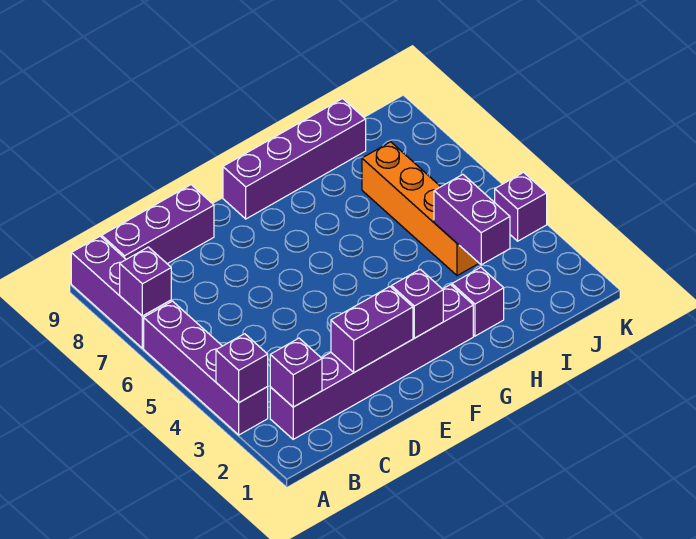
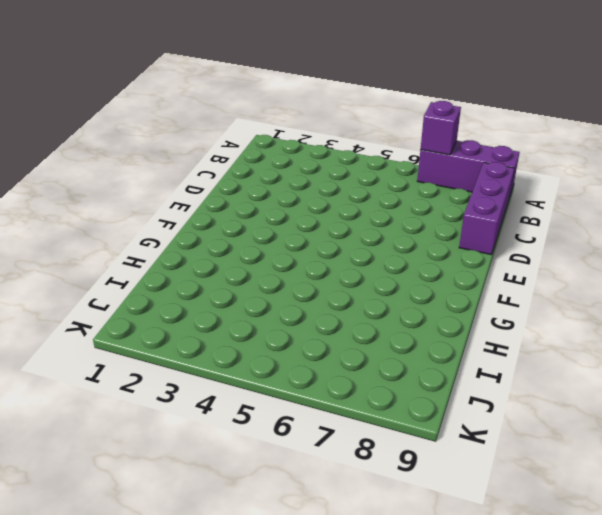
none -> purple brick A3:A6 level 1
none -> purple brick B2:G2 level 1
none -> purple brick F9:I9 level 1

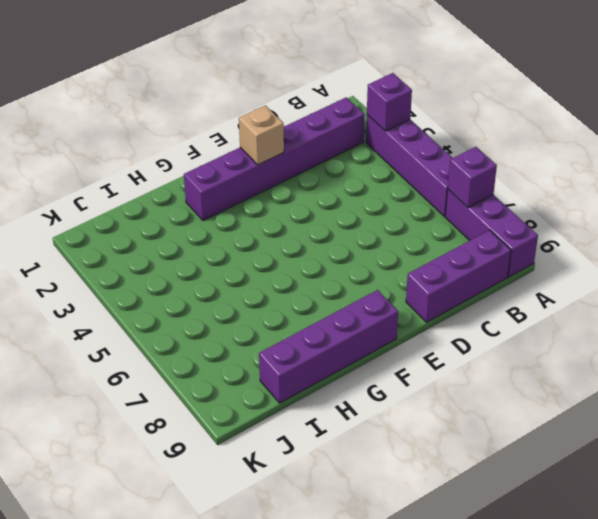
tan brick E2 level 2 -> purple brick D2:E2 level 2
none -> purple brick H2 level 1
none -> orange brick I4:I7 level 1
none -> purple brick K4 level 1

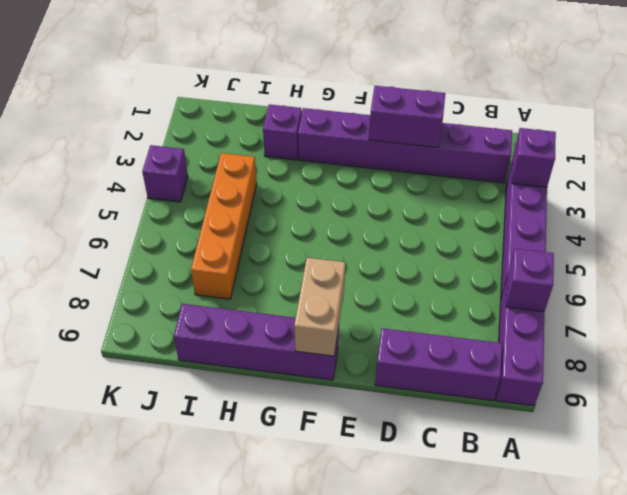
tan brick F8:F9 level 2 -> none
none -> purple brick B2 level 2
none -> purple brick F2 level 2
none -> purple brick I3:I4 level 2

